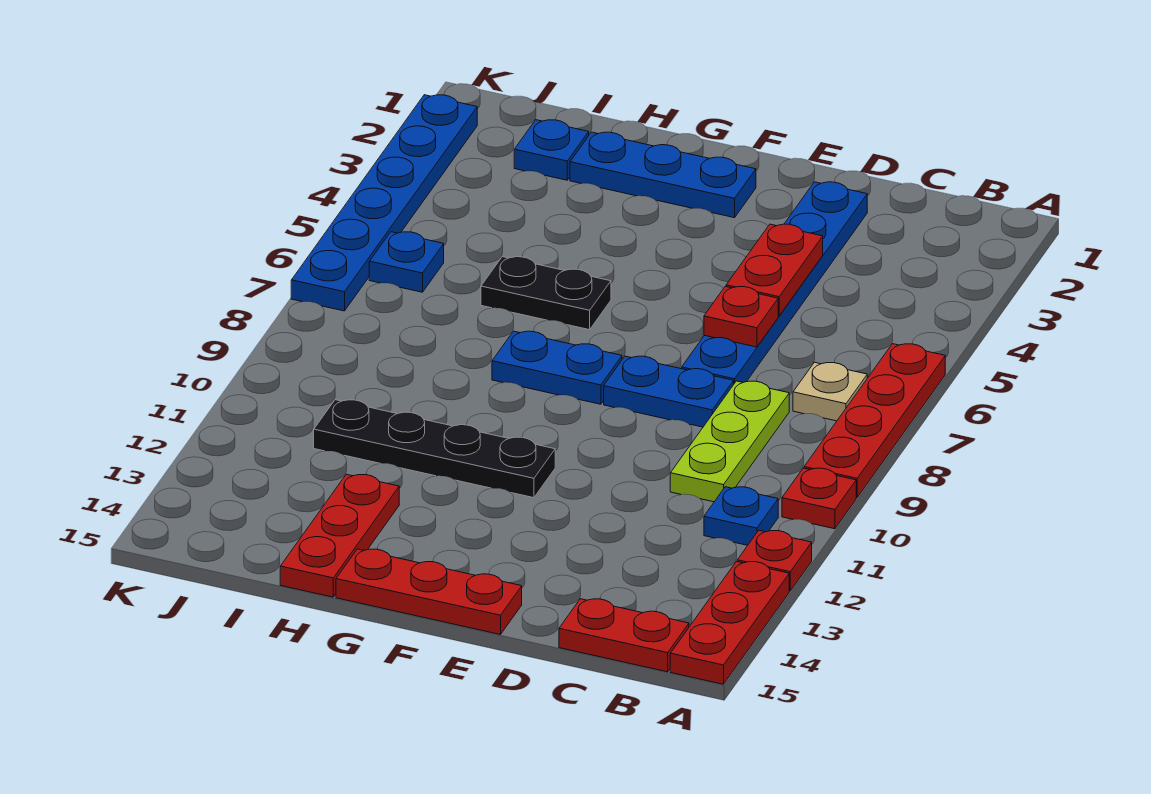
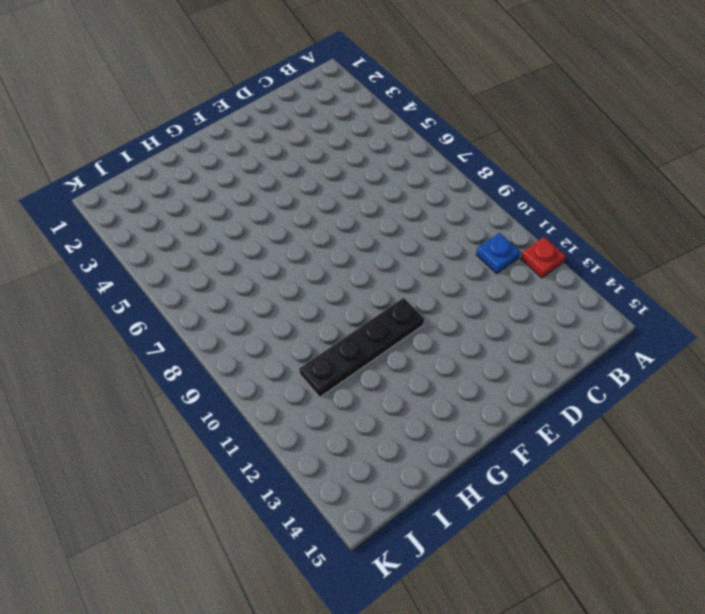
none -> red plate A6:A9 level 1
none -> red plate A10 level 1
none -> red plate A13:A15 level 1

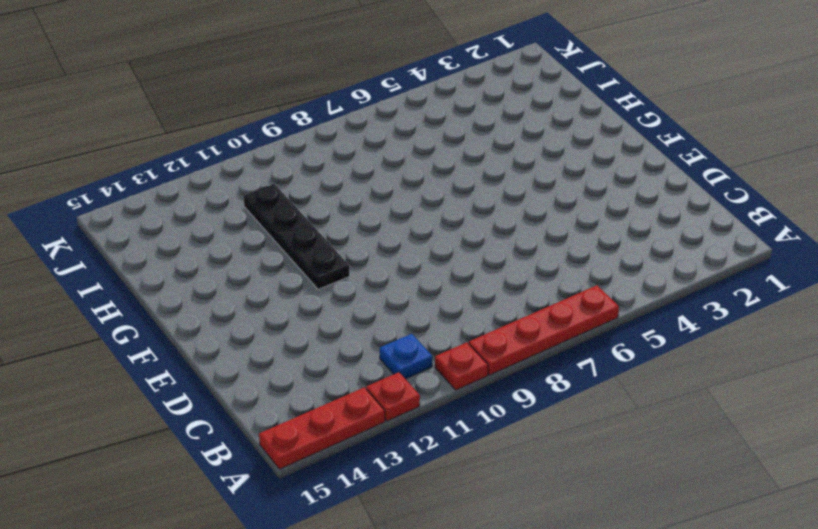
none -> tan plate B7 level 1
none -> red plate B15:C15 level 1
none -> lime plate C8:C10 level 1

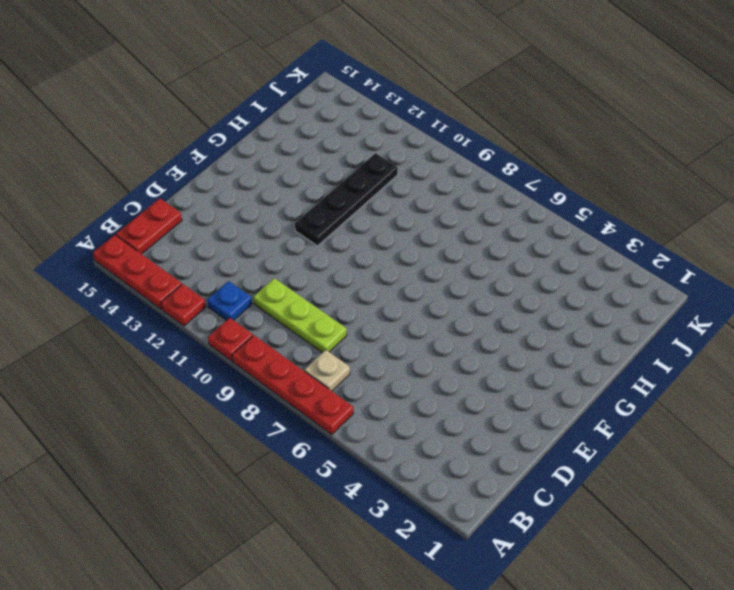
none -> blue plate D2:D7 level 1
none -> blue plate D8:E8 level 1
none -> red plate E15:G15 level 1

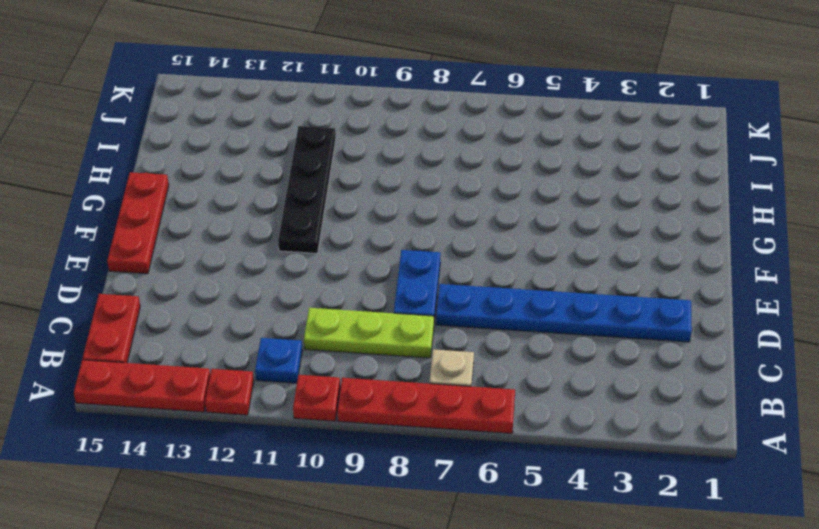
none -> blue plate F2:H2 level 1
none -> blue plate F8:G8 level 1
none -> black plate G6:H6 level 1

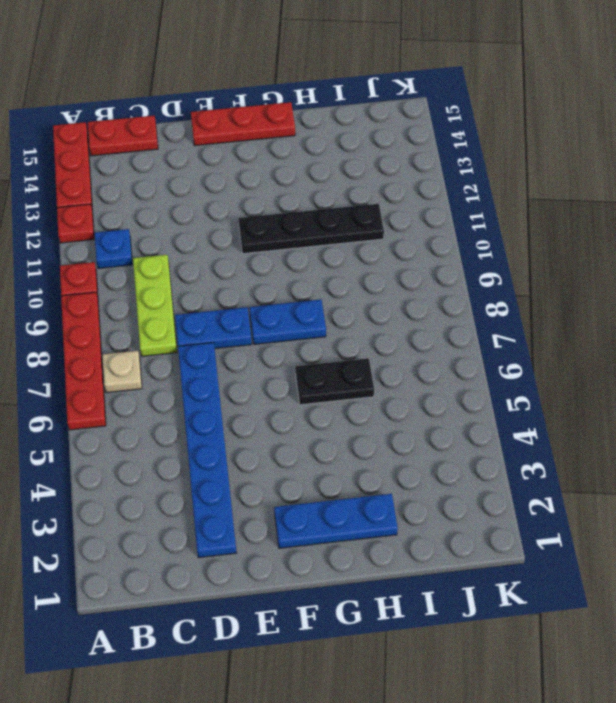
none -> red plate H13:H15 level 1
none -> blue plate I2 level 1
none -> blue plate J6 level 1

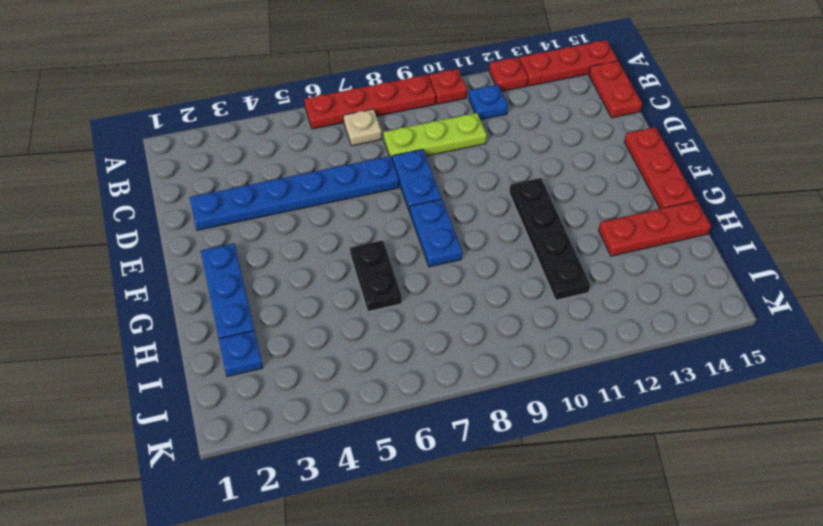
none -> blue plate J6 level 1
none -> blue plate K2:K7 level 1
none -> red plate D4:D5 level 2

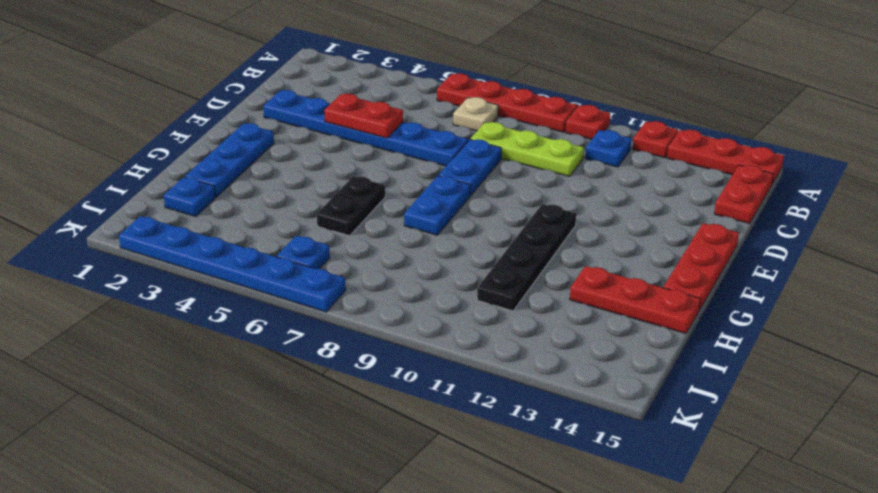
none -> red plate D6 level 2

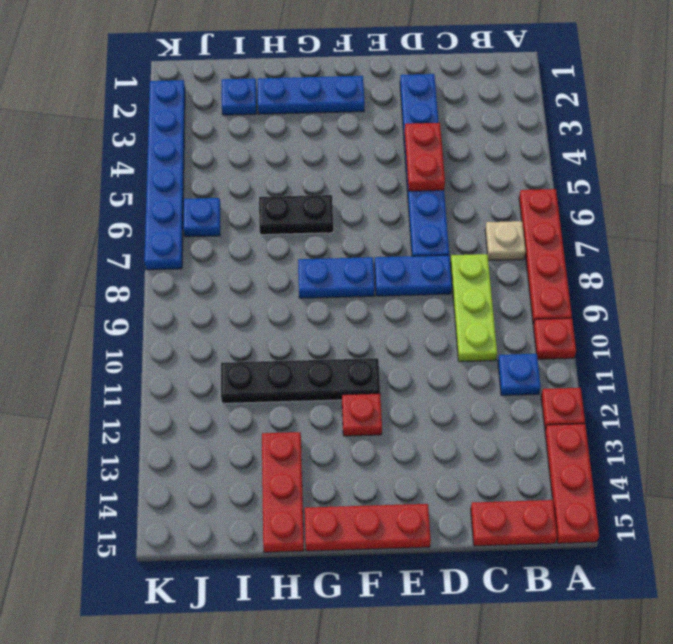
red plate F12 level 1 -> red plate D6 level 2

